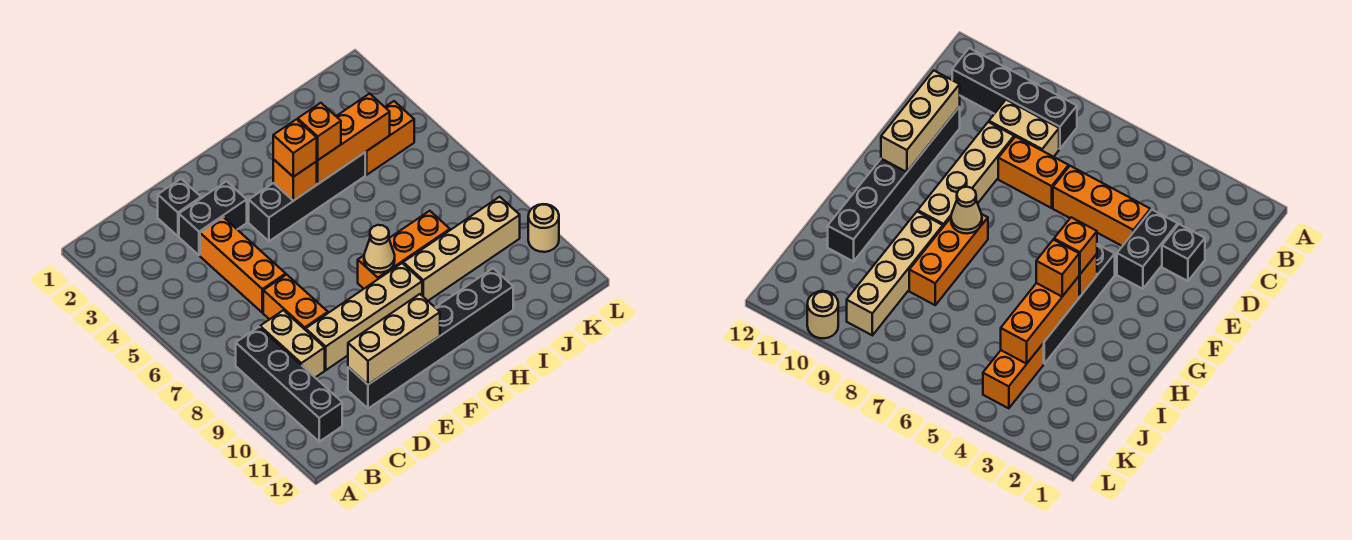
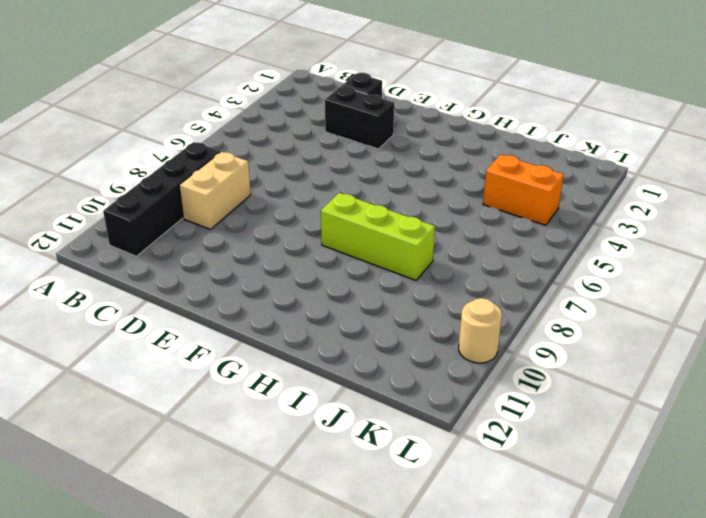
lime brick G8:I8 level 1 -> orange brick G8:I8 level 1
none -> orange brick D4:D6 level 1
none -> orange brick D7:D8 level 1
none -> tan brick D9:G9 level 1

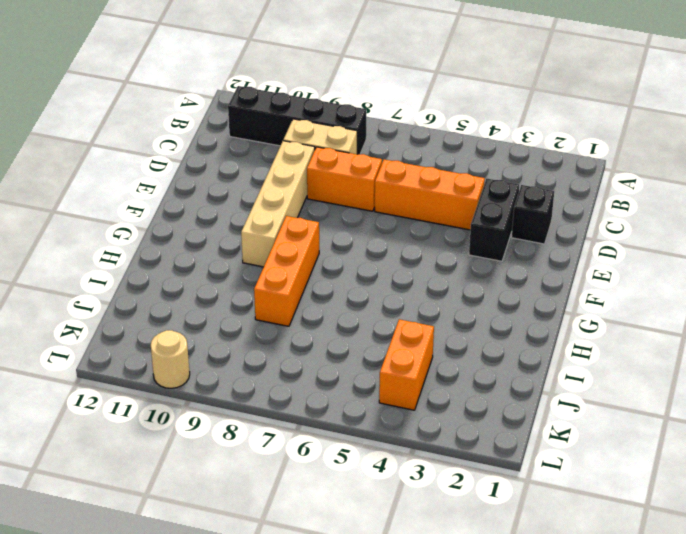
none -> black brick D11:I11 level 1
none -> black brick F4:I4 level 1
none -> tan brick H9:K9 level 1

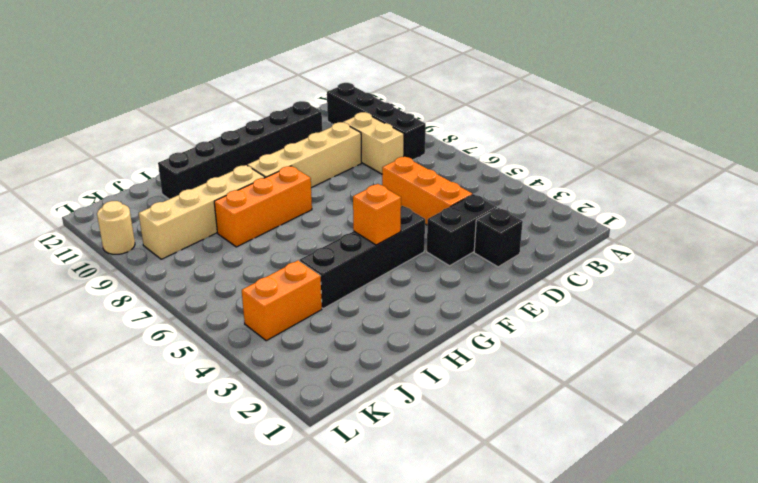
none -> orange brick D7:D8 level 1
none -> tan brick D11:F11 level 2
none -> tan cone G8 level 2

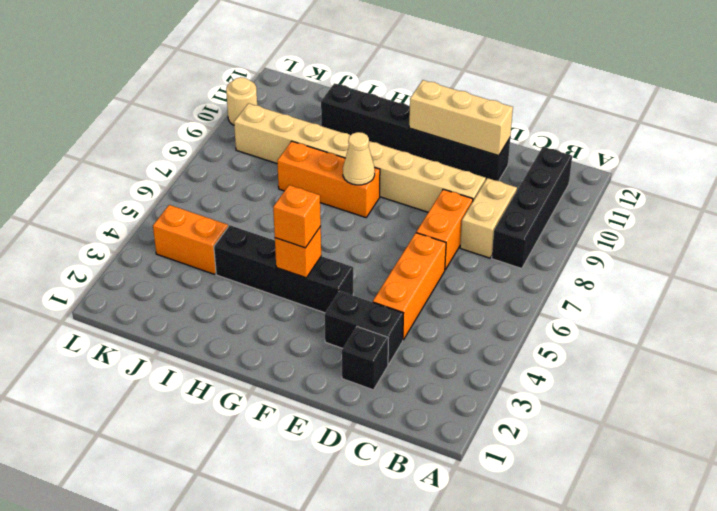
none -> orange brick H4:J4 level 2
none -> orange brick H4 level 3

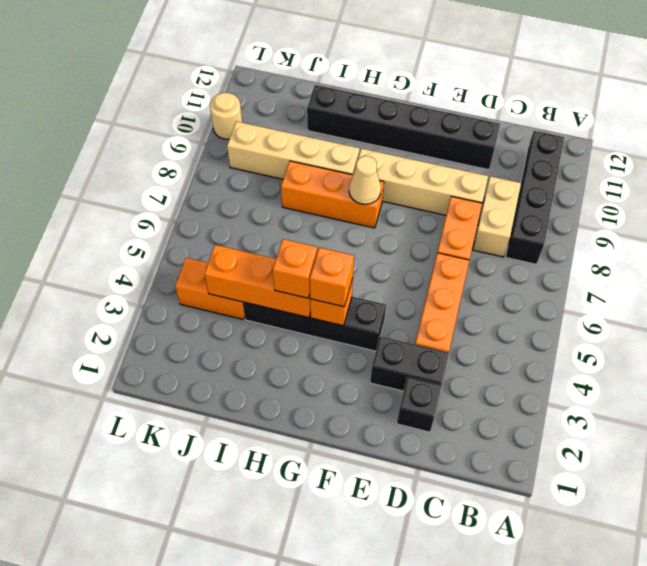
none -> tan brick D11:F11 level 2

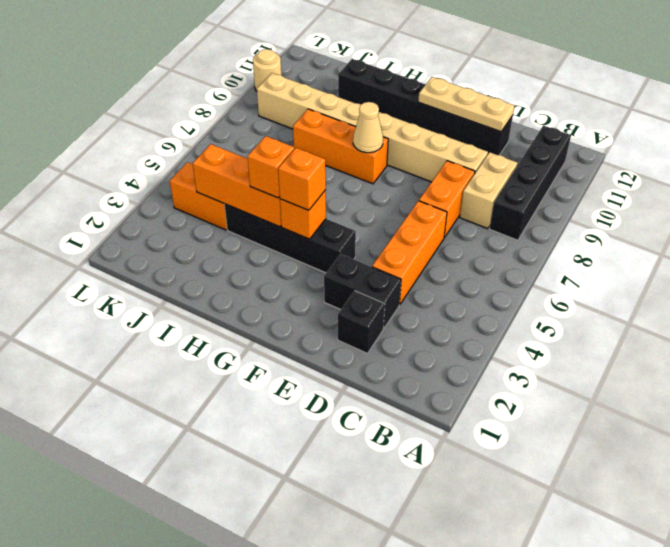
tan plate D11:F11 level 2 -> tan brick D11:F11 level 2

